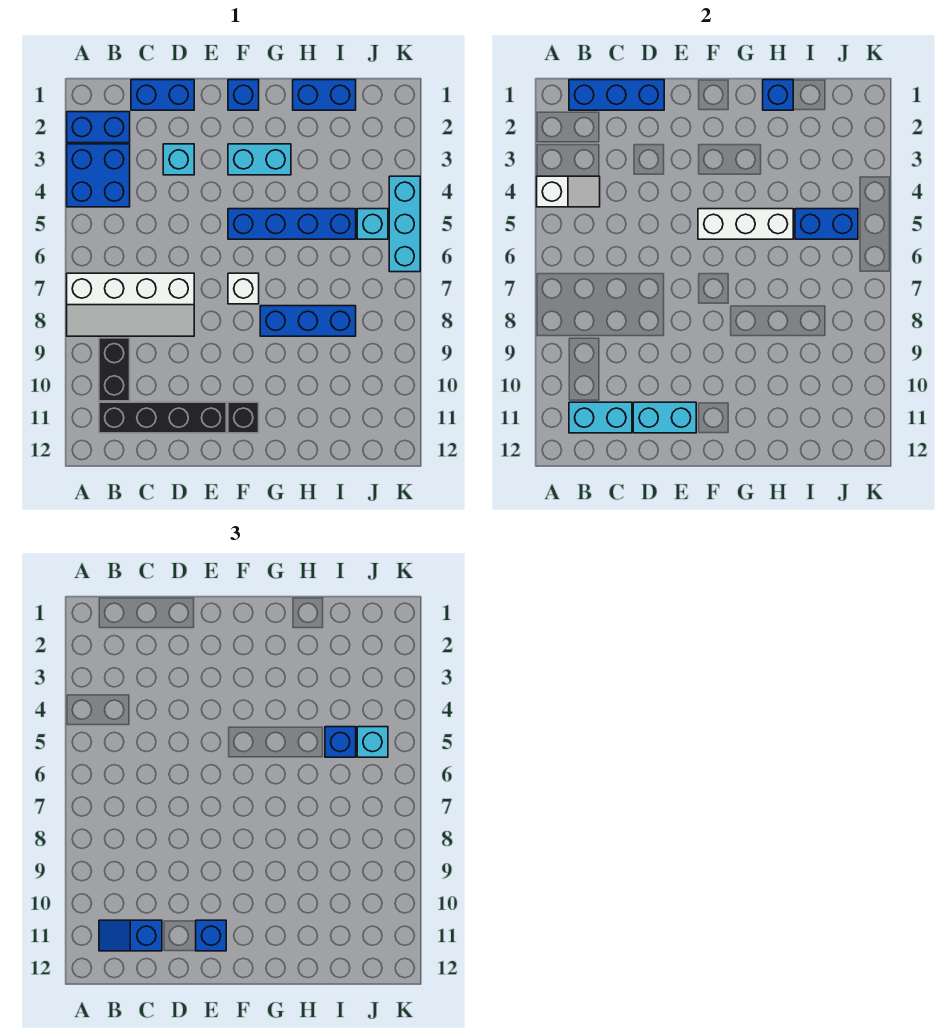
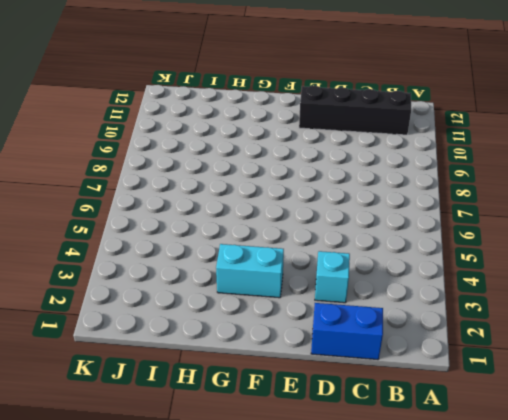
none -> blue brick A2:B2 level 1
none -> blue brick A3:B4 level 1
none -> white slope A7:D8 level 1 top 7

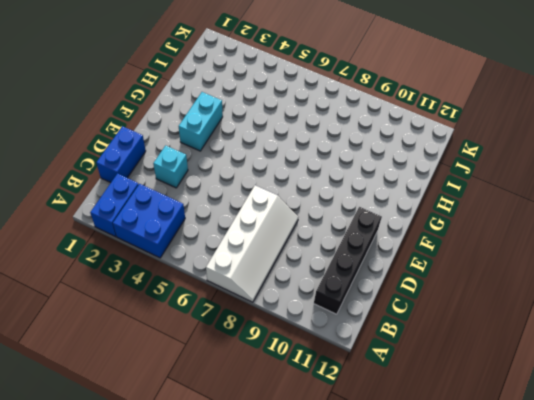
none -> black brick B9:B10 level 1
none -> blue brick F1 level 1
none -> blue brick F5:I5 level 1

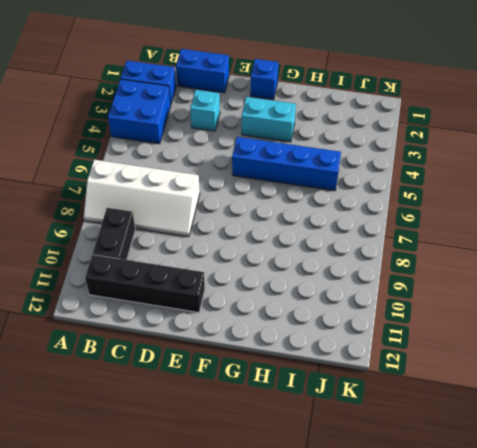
none -> white brick F7 level 1
none -> black brick F11 level 1
none -> blue brick G8:I8 level 1

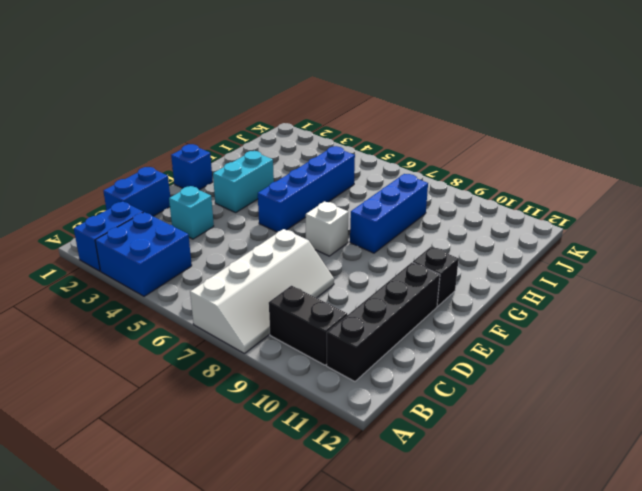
none -> blue brick H1:I1 level 1
none -> cyan brick J5 level 1
none -> cyan brick K4:K6 level 1

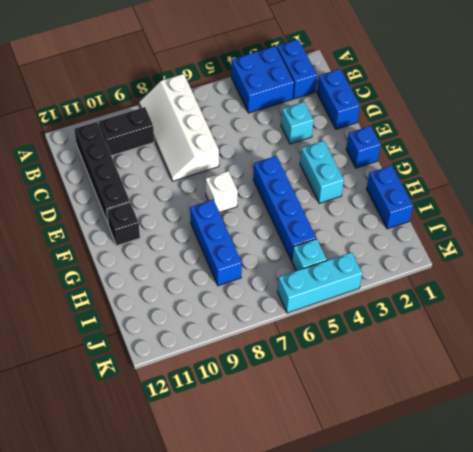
none -> white slope A4:B4 level 2 top A
none -> blue brick B1:D1 level 2
none -> cyan brick B11:C11 level 2

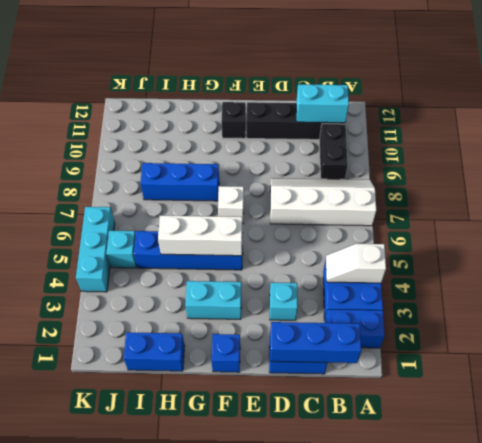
none -> cyan brick D11:E11 level 2
none -> blue brick H1 level 2
none -> blue brick I5:J5 level 2

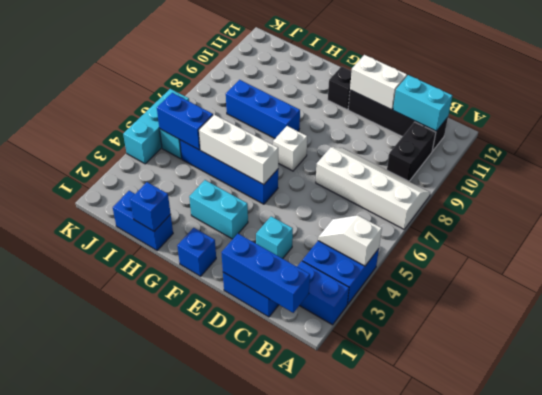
white brick D11:E11 level 2 -> cyan brick D11:E11 level 2
none -> blue slope B11:C11 level 3 top C
none -> blue brick E11 level 3
none -> blue brick I5 level 3

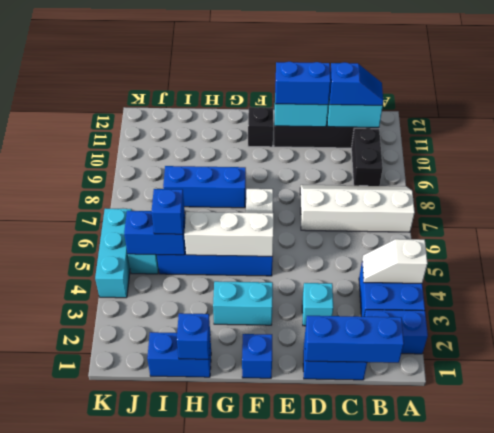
blue brick D11:E11 level 3 -> blue brick E11 level 3
none -> cyan brick J5 level 3

